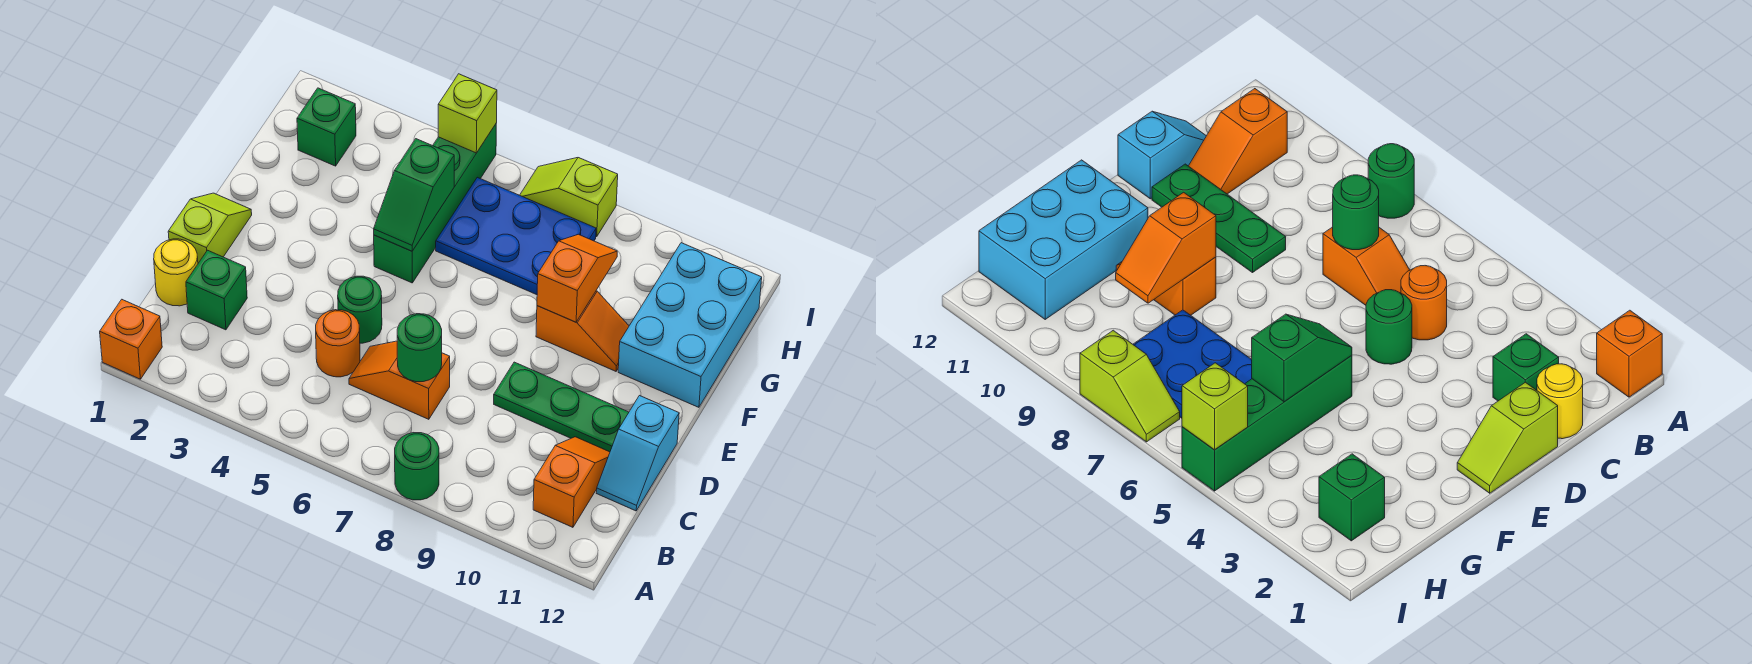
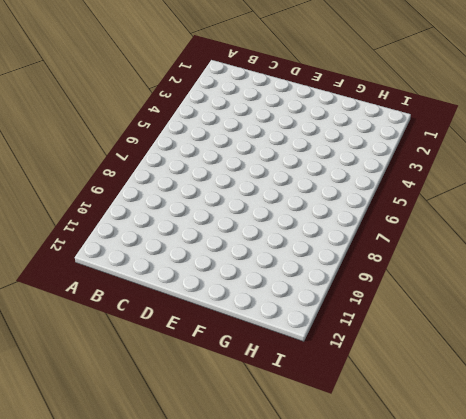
none -> orange brick A1 level 1
none -> green round brick A8 level 1
none -> orange slope B11:C11 level 1 top B

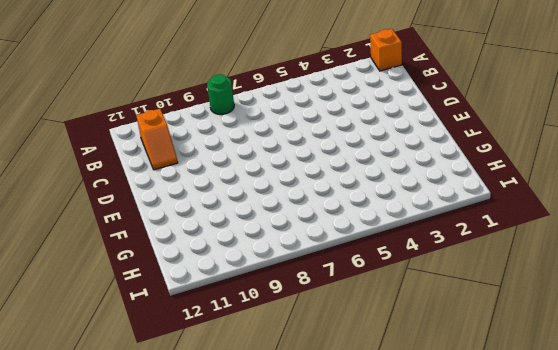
none -> yellow round brick C1 level 1
none -> green brick C2 level 1
none -> orange round brick C5 level 1

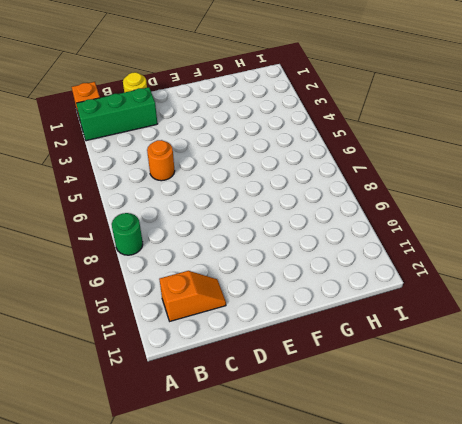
green brick A2:C2 level 1 -> green brick C2 level 1
none -> orange slope C6:C7 level 1 top 7
none -> cyan slope C12:D12 level 1 top D
none -> lime slope D1:E1 level 1 top D

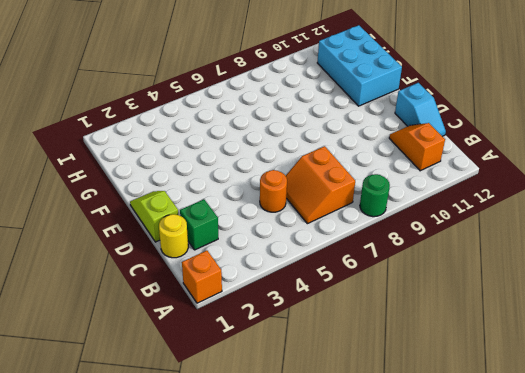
orange slope B6:C7 level 1 top 7 -> orange slope C6:C7 level 1 top 7
none -> green round brick D5 level 1
none -> green plate D9:D11 level 1
none -> green brick F5:I5 level 1

